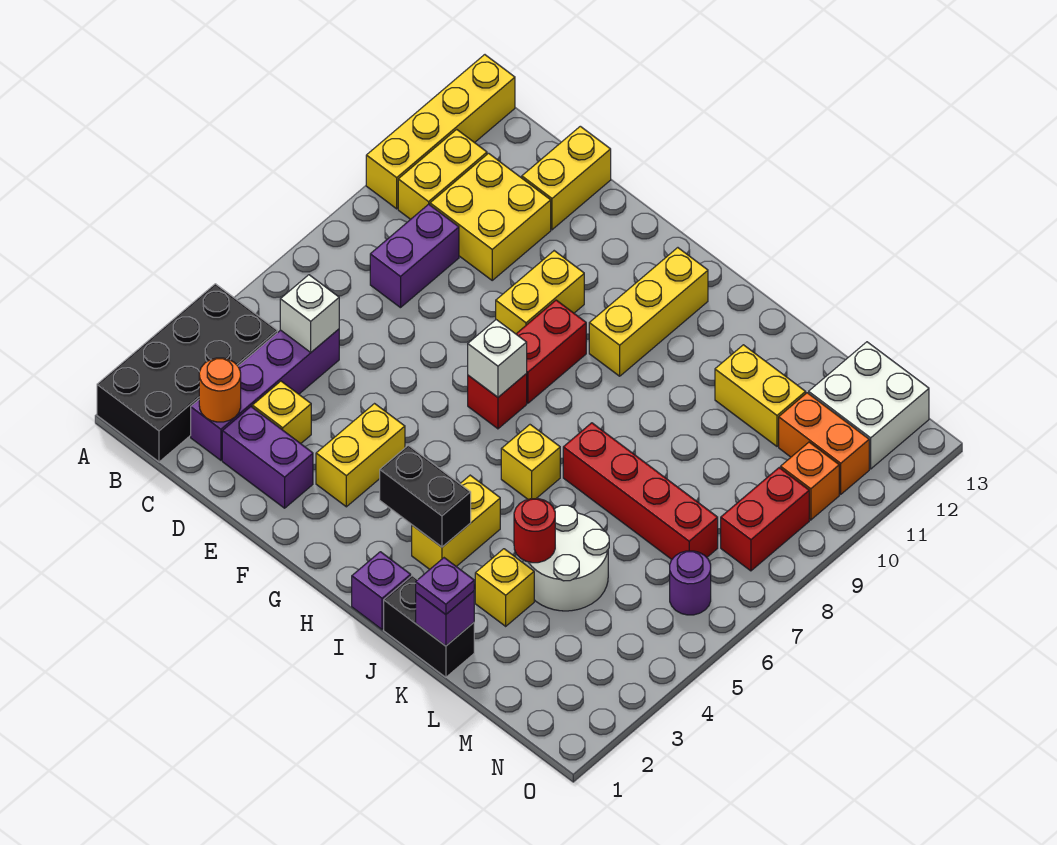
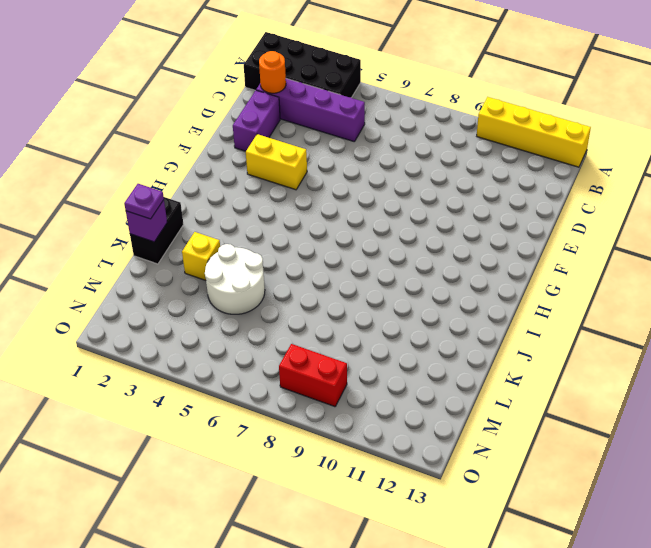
none -> yellow brick B10:B11 level 1
none -> purple brick C8:C9 level 1
none -> yellow brick C10:D11 level 1
none -> yellow brick D3 level 1

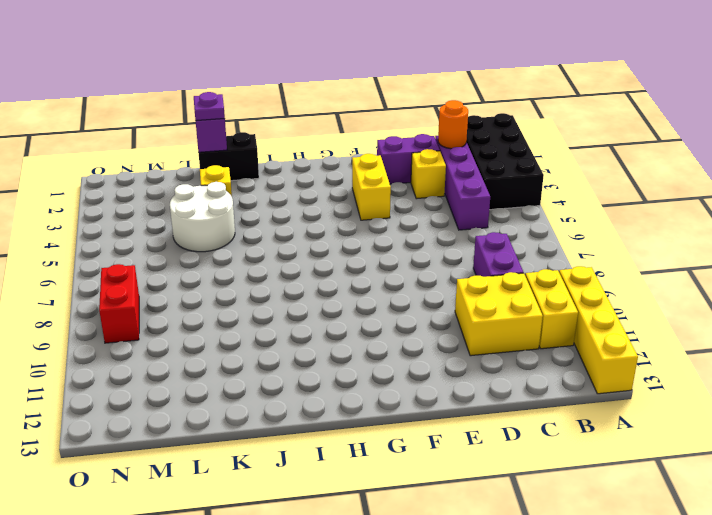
none -> yellow brick D12:D13 level 1
none -> yellow brick F9:F10 level 1
none -> red brick G7 level 1
none -> red brick G8:G9 level 1

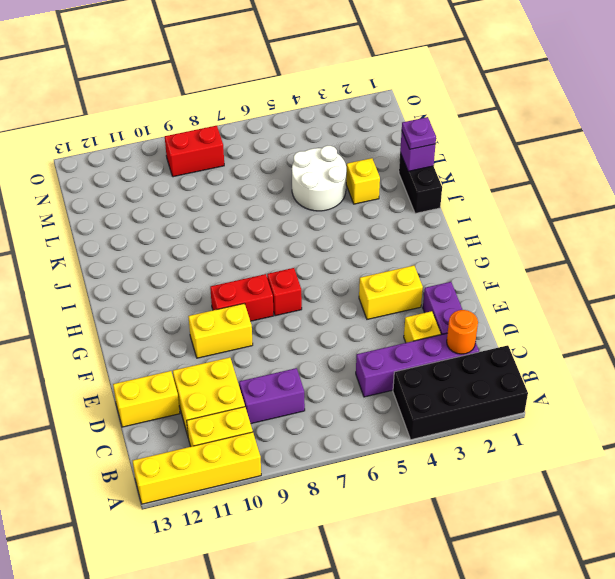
none -> yellow brick H10:H12 level 1
none -> purple brick I1 level 1
none -> yellow brick I3:I4 level 1
none -> yellow brick I6 level 1

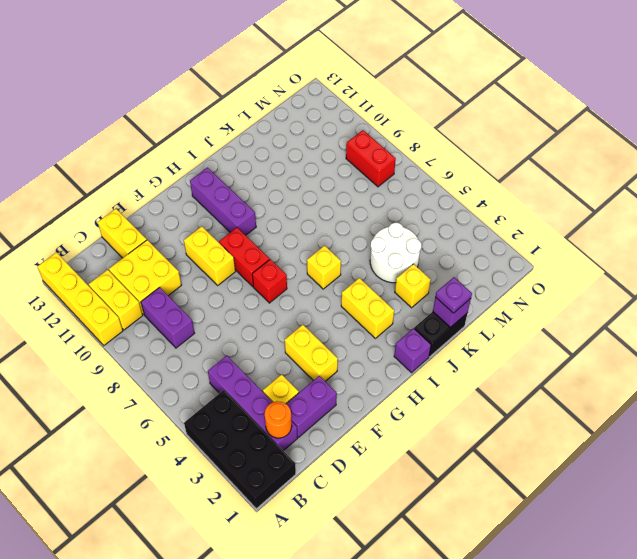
purple brick H10:H12 level 1 -> yellow brick H10:H12 level 1
none -> red brick J7:M7 level 1
none -> yellow brick K11:L11 level 1
none -> orange brick M11:N11 level 1
none -> white brick M12:N13 level 1

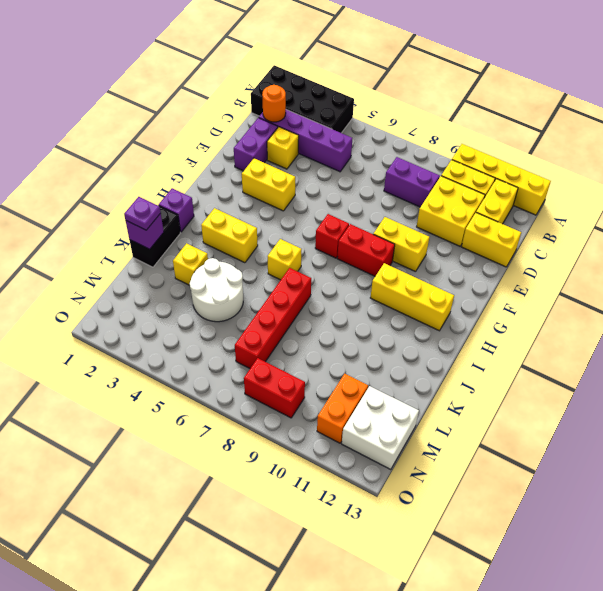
yellow brick B12:C12 level 1 -> yellow brick K11:L11 level 1
none -> purple round brick N6 level 1
none -> orange brick N10 level 1
none -> white brick C5 level 2
none -> white brick G7 level 2

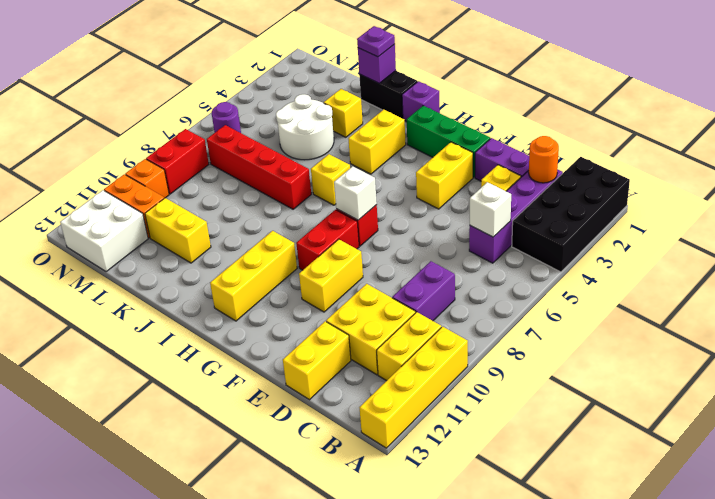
green brick F2:H2 level 1 -> none
none -> black brick H3:I3 level 2
none -> red round brick K4 level 2

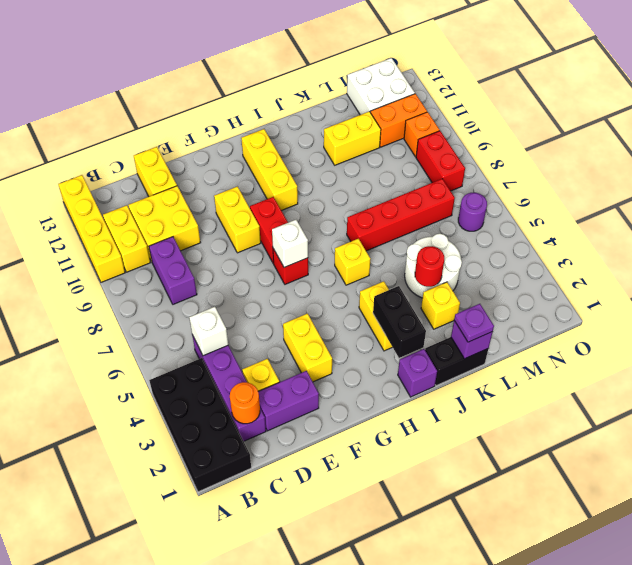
black brick I2:I3 level 2 -> black brick H3:I3 level 2

